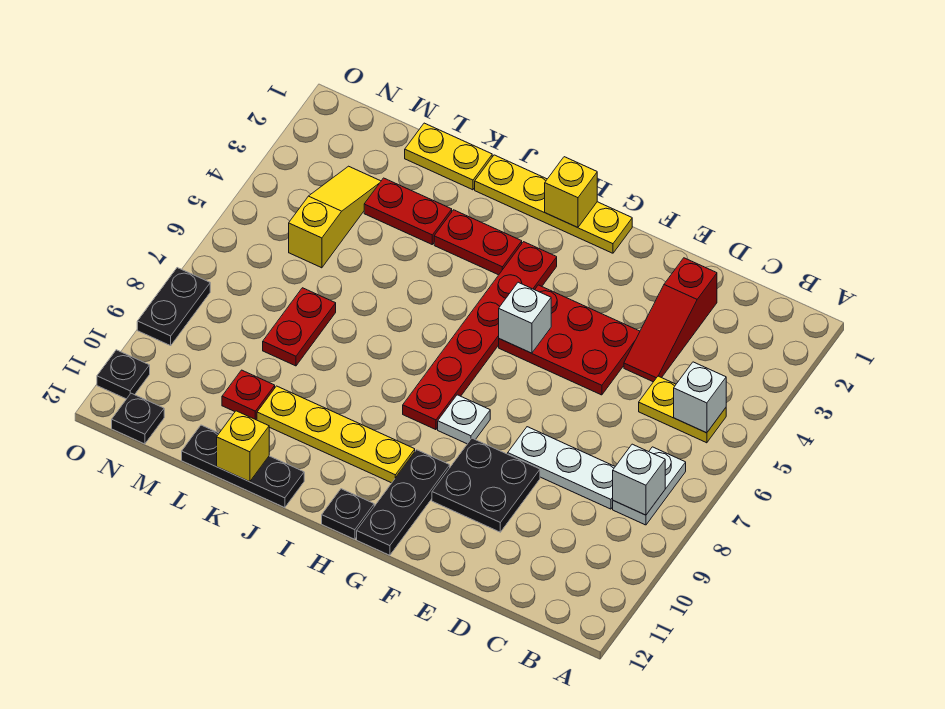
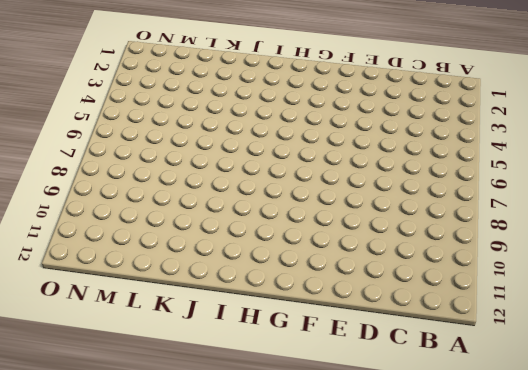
none -> yellow plate B5:C5 level 1
none -> white plate B7:B8 level 1
none -> white plate C8:E8 level 1

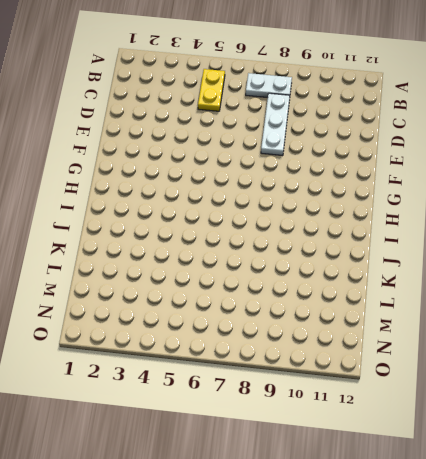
none -> red slope D2:D4 level 1 top 2
none -> red plate E4:G5 level 1
none -> black plate E9:F10 level 1

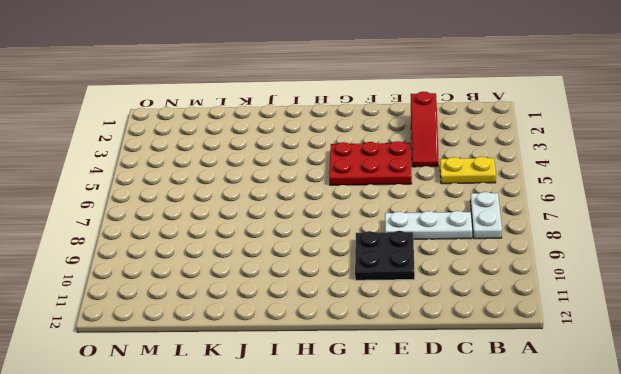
none -> yellow plate G1:J1 level 1
none -> white plate G8 level 1
none -> black plate G10:G12 level 1

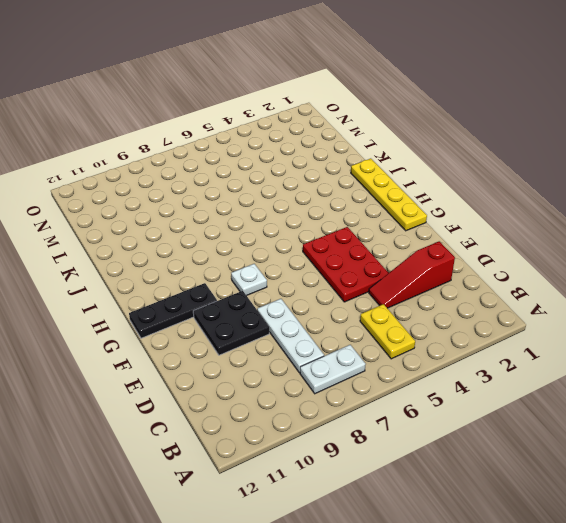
none -> red plate H3:H8 level 1
none -> yellow plate H10:K10 level 1
none -> black plate H12 level 1

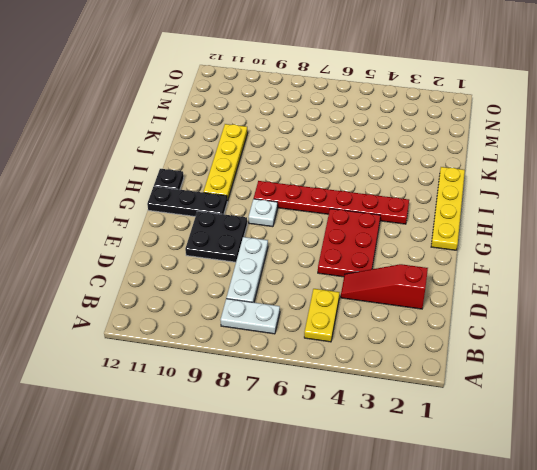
none -> red plate I3:J3 level 1
none -> black plate J12:L12 level 1
none -> yellow plate K1:L1 level 1

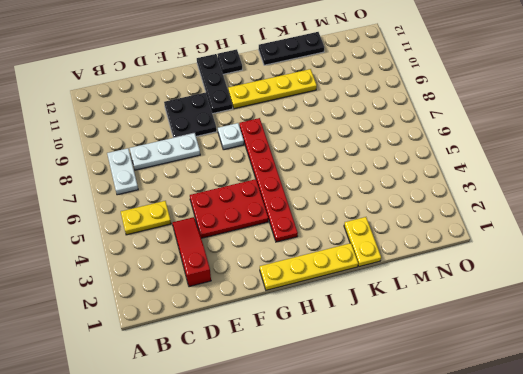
yellow plate K1:K2 level 1 -> yellow plate K1:L1 level 1
none -> red plate I3:J3 level 1
none -> red plate K3:L3 level 1
none -> red plate L7:L8 level 1

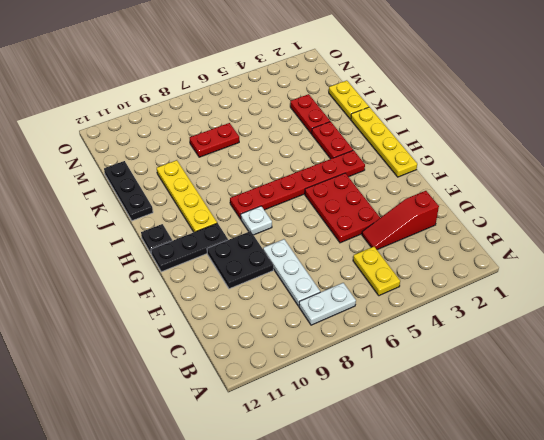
none -> red plate L10 level 1
none -> yellow slope M3:M5 level 1 top 5
none -> black plate N12 level 1

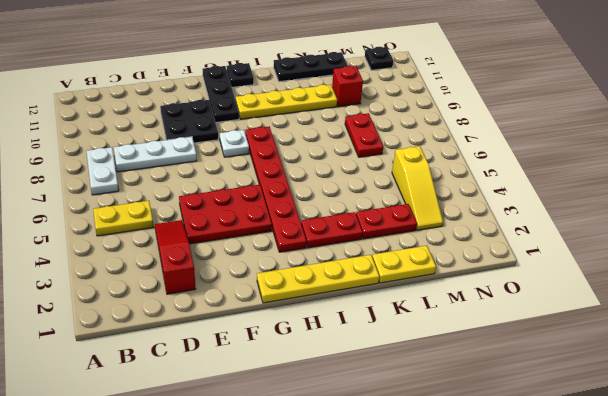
red brick L10 level 1 -> red plate L10 level 1
none -> black plate O8:O9 level 1
none -> black plate O11 level 1
none -> white brick B5 level 2

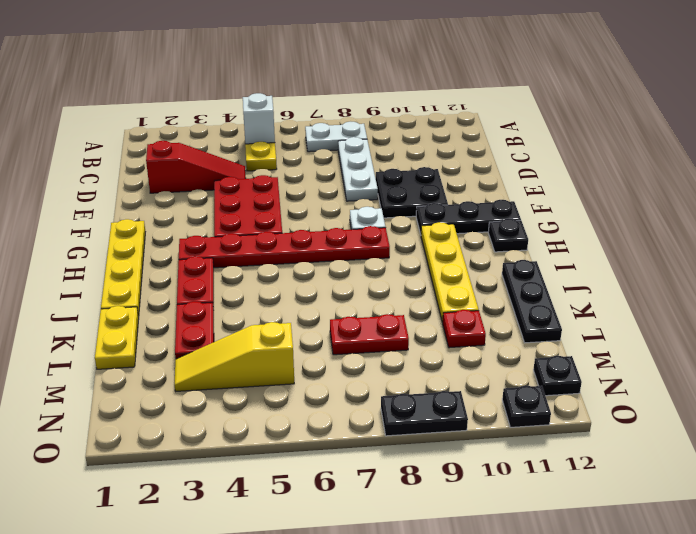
none -> white brick B8 level 2
none -> white brick G5 level 2
none -> yellow brick H1 level 2

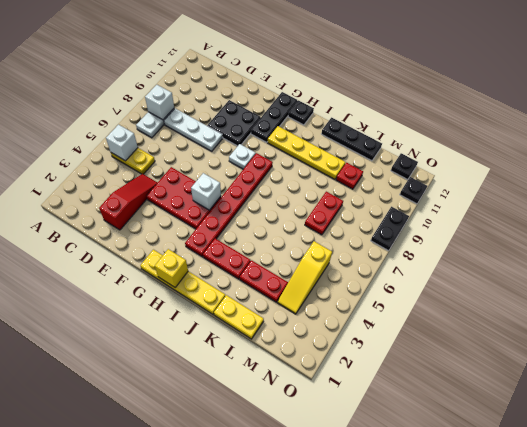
none -> yellow brick K12 level 2

